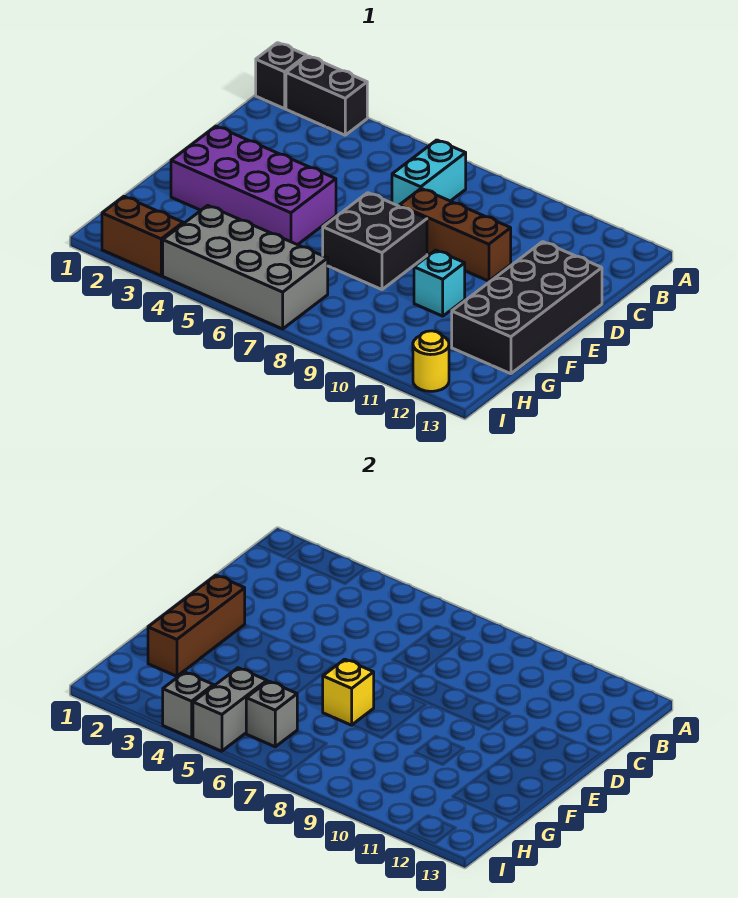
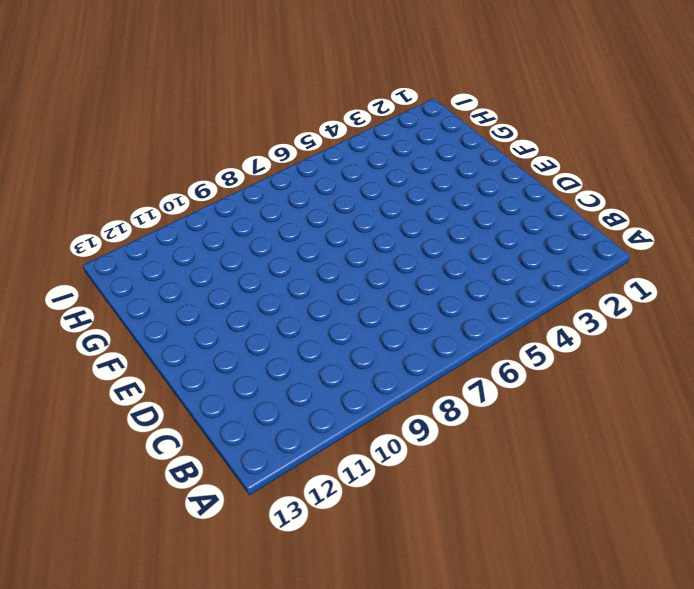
none -> black brick A1 level 1
none -> black brick A2:A3 level 1
none -> cyan brick B7:C7 level 1

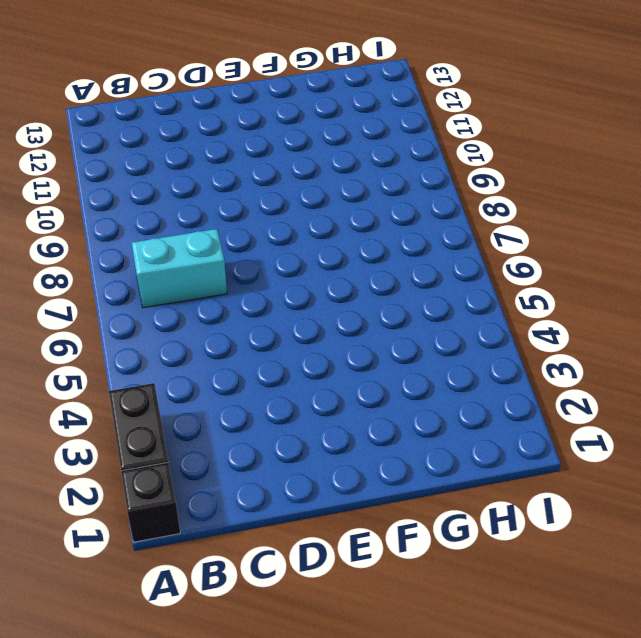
none -> brown brick D8:D10 level 1
none -> black brick D12:G13 level 1
none -> purple brick E2:F5 level 1

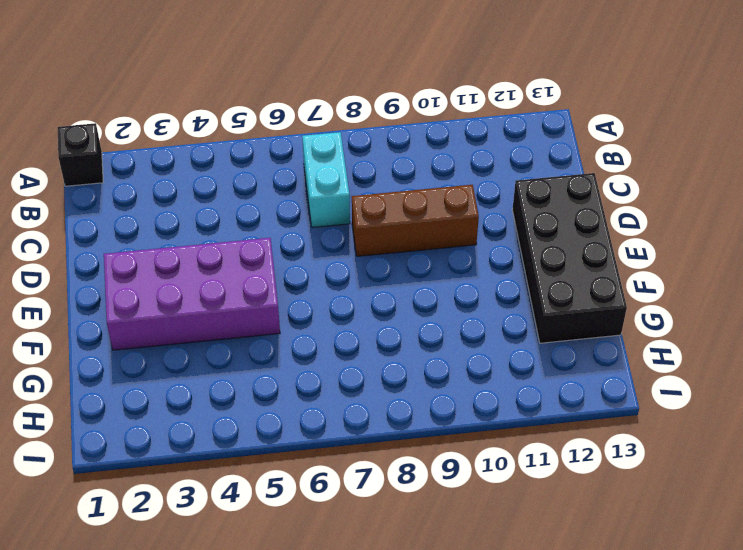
none -> black brick A2:A3 level 1
none -> black brick E7:F8 level 1
none -> cyan brick F10 level 1

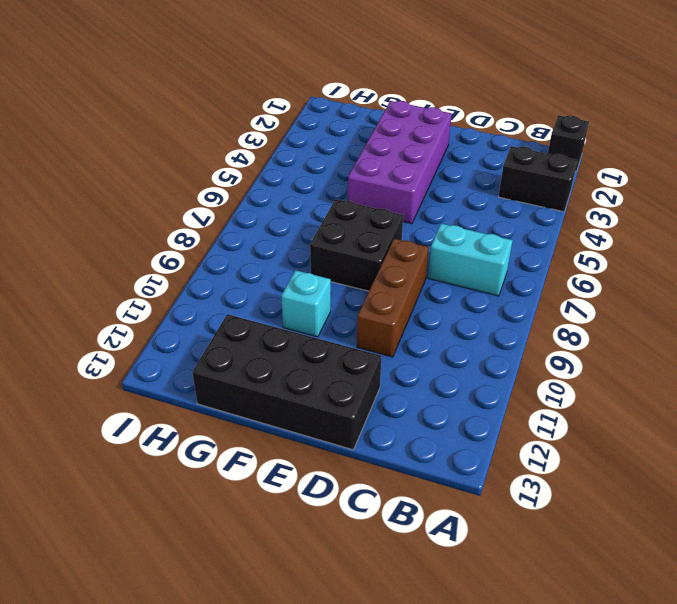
black brick A3:B3 level 1 -> black brick A2:A3 level 1
none -> grey brick H4:I7 level 1
none -> brown brick I2:I3 level 1
none -> yellow round brick I12 level 1

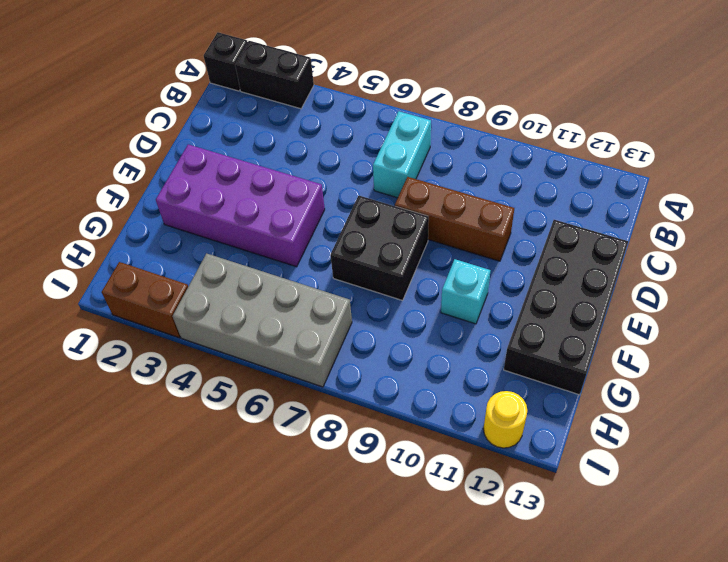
none -> brown brick E2:G2 level 2
none -> yellow brick F7 level 2
none -> grey brick H5:I5 level 2

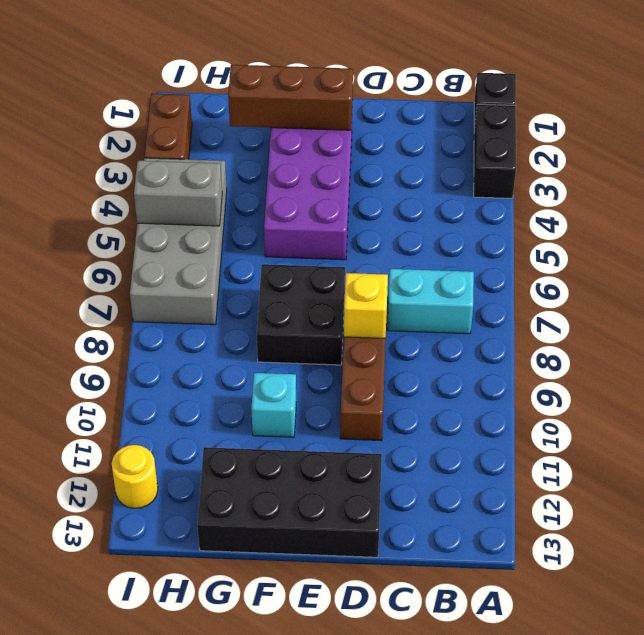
yellow brick D8 level 2 -> yellow brick F7 level 2
none -> grey brick H6 level 2
none -> grey brick I4 level 2

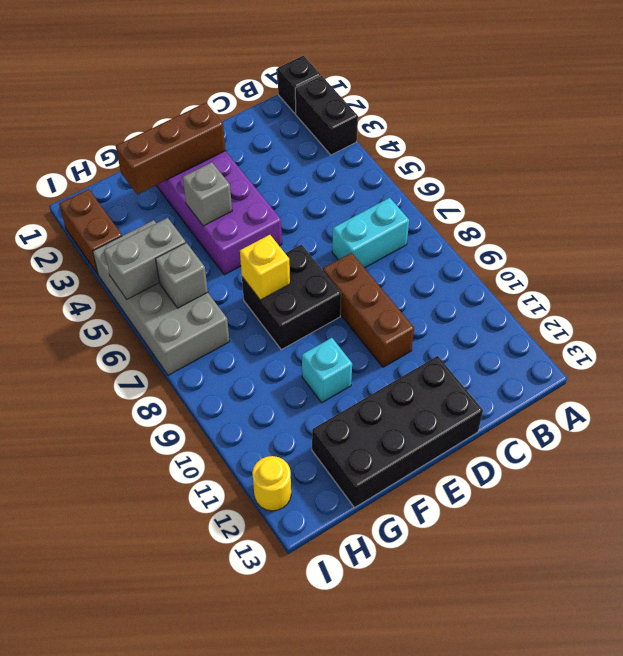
grey brick F4 level 2 -> grey brick I4 level 2

